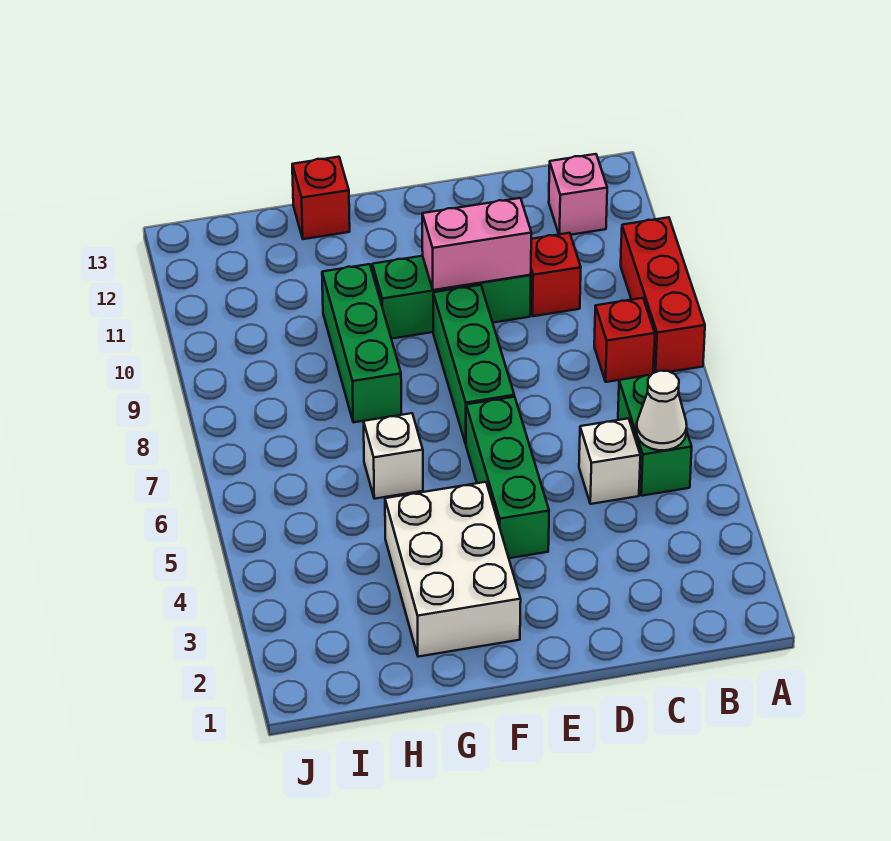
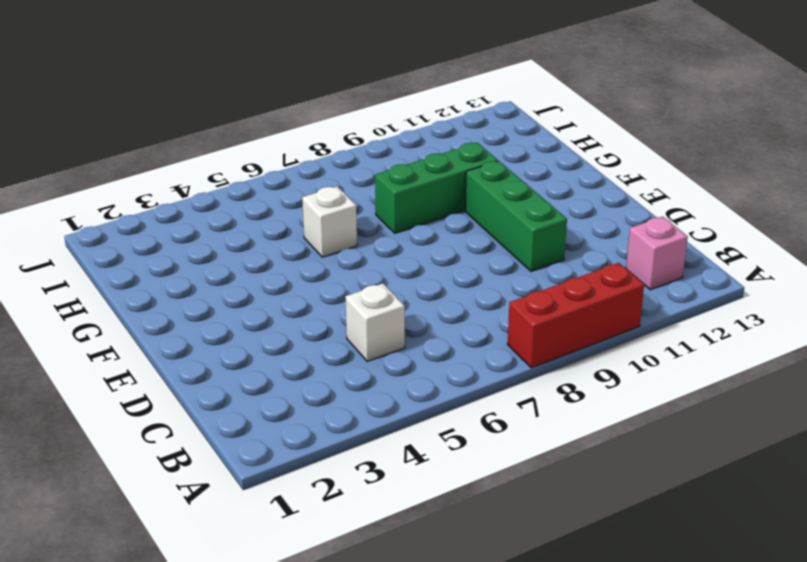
none -> green brick B5:B6 level 1
none -> red brick B8 level 1
none -> red brick C10 level 1

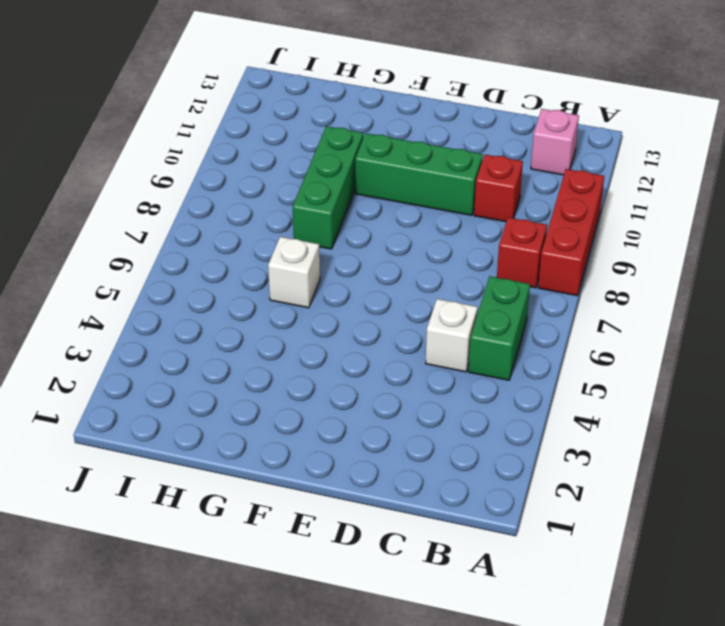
none -> green brick E4:E6 level 1
none -> green brick E7:E9 level 1
none -> white brick F2:G4 level 1

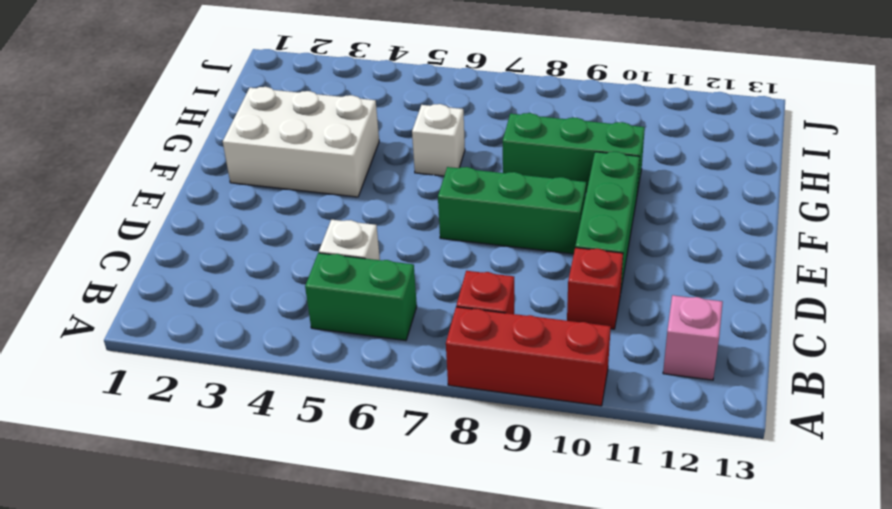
none -> green brick E4:E6 level 1
none -> red brick G13 level 1
none -> white cone B5 level 2

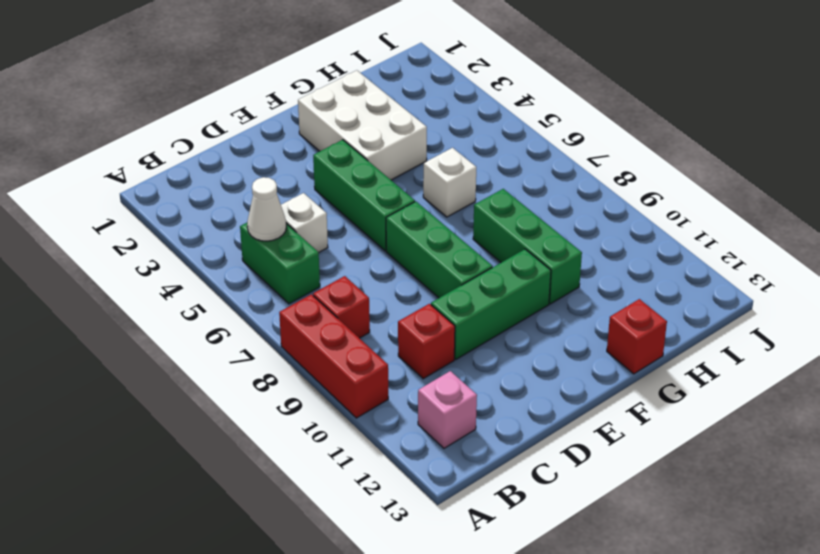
none -> pink brick D10:E10 level 2

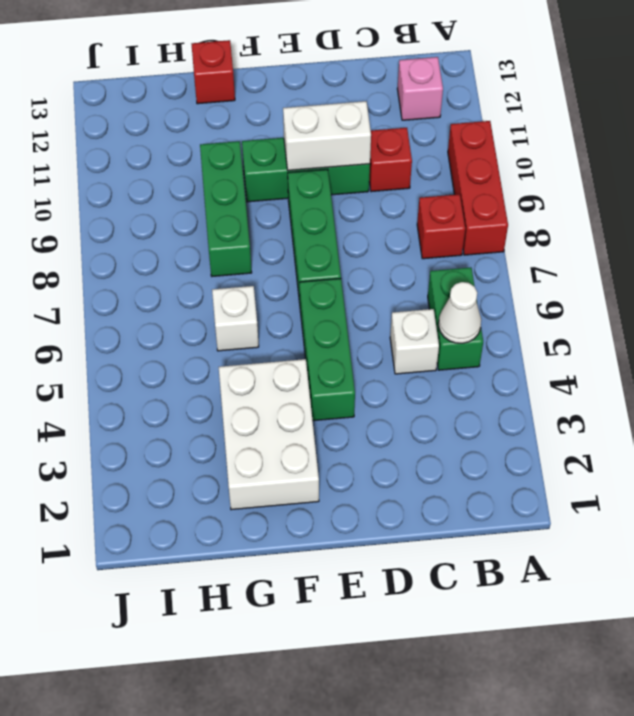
white brick D10:E10 level 2 -> pink brick D10:E10 level 2

